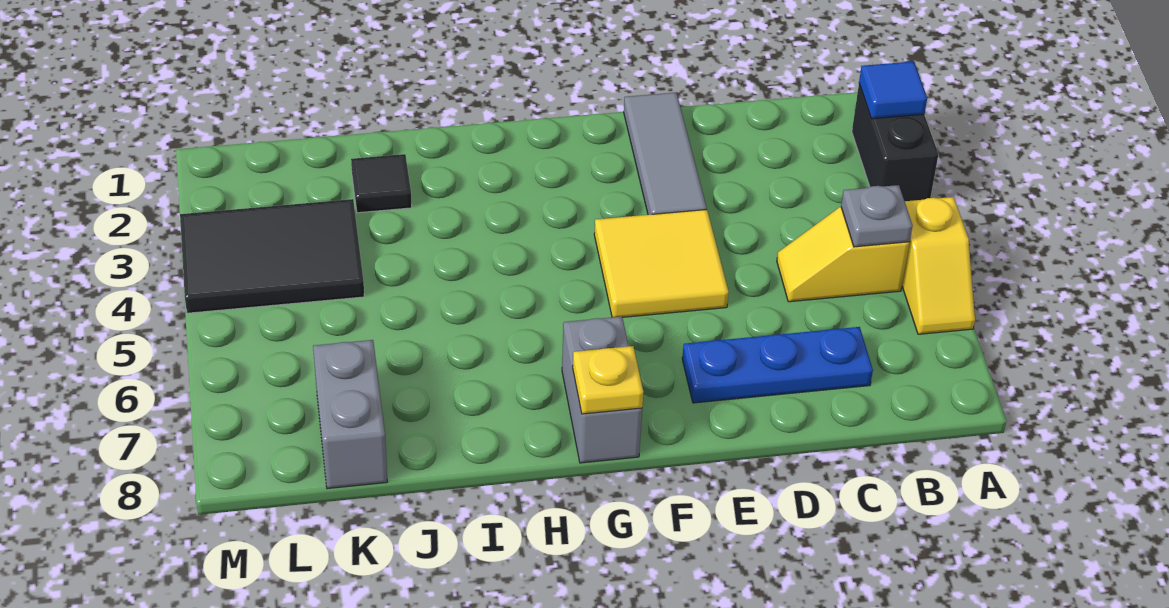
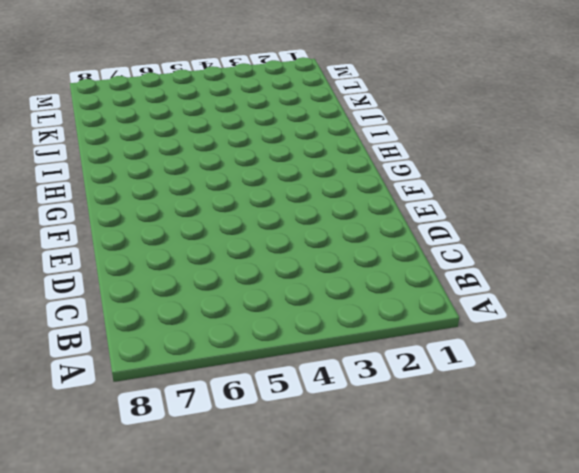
none -> black brick A2:A3 level 1
none -> yellow slope A5:A6 level 1 top 5
none -> yellow slope B5:C5 level 1 top B

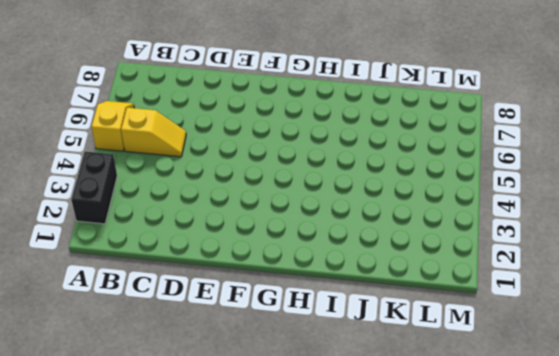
none -> blue plate C7:E7 level 1
none -> grey tile E1:E3 level 1
none -> yellow tile E4:F5 level 1

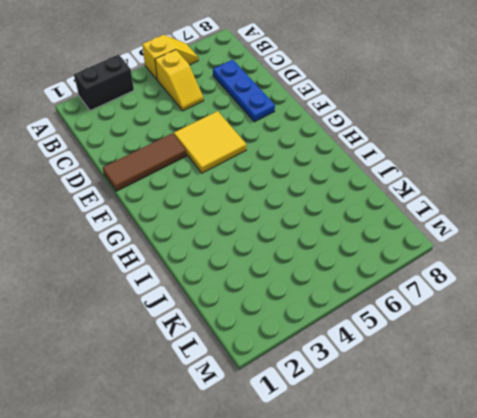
brown tile E1:E3 level 1 -> grey tile E1:E3 level 1
none -> grey brick G7:G8 level 1
none -> black tile J2 level 1
none -> black tile K3:M4 level 1

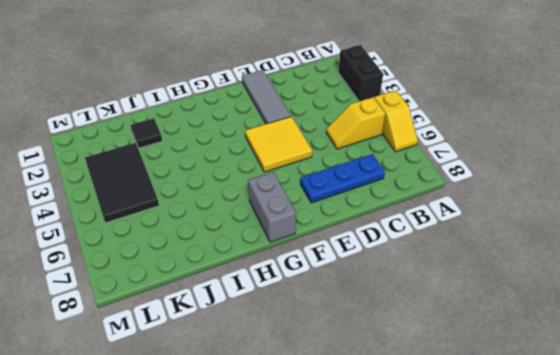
black tile K3:L5 level 1 -> black tile K3:M4 level 1
none -> grey brick K7:K8 level 1
none -> blue tile A2 level 2
none -> grey plate B5 level 2

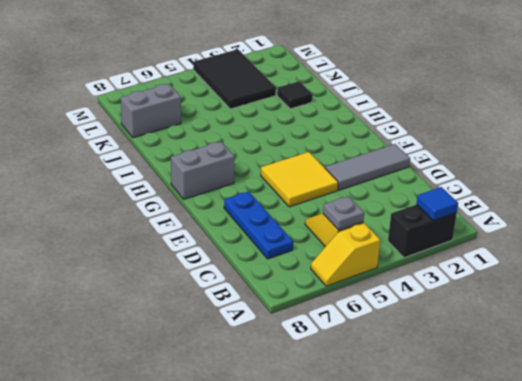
none -> yellow plate G8 level 2

